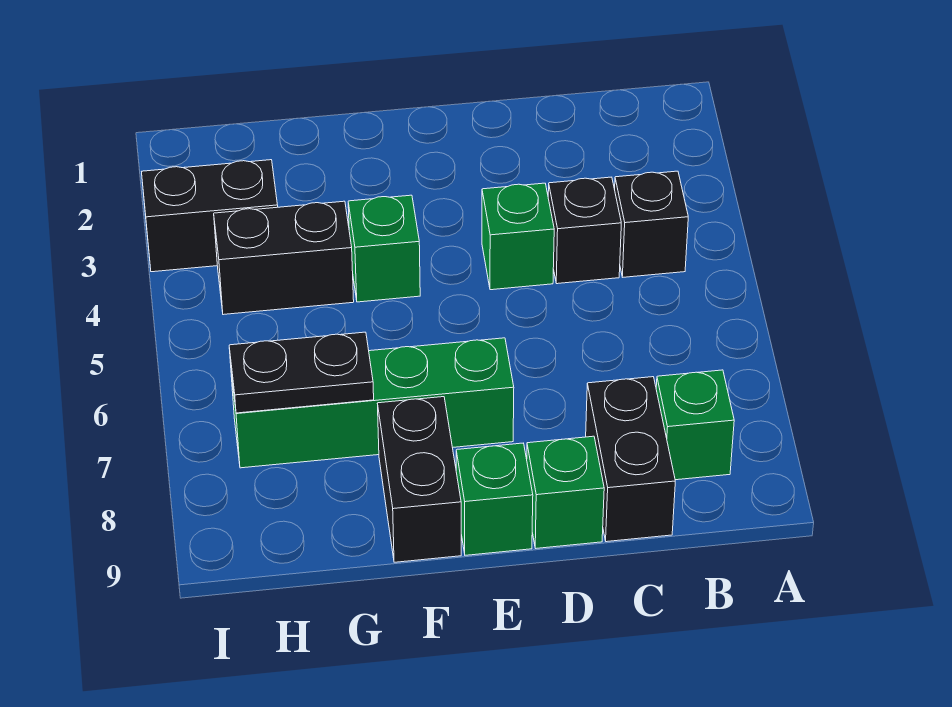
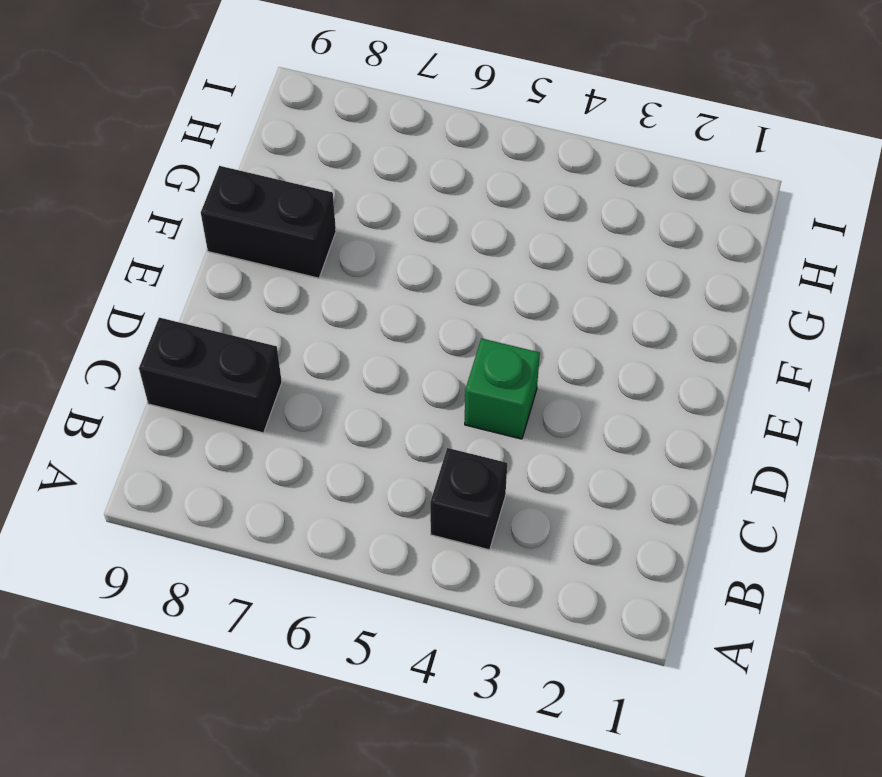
none -> green brick B8 level 1
none -> black brick C4 level 1
none -> green brick D9 level 1

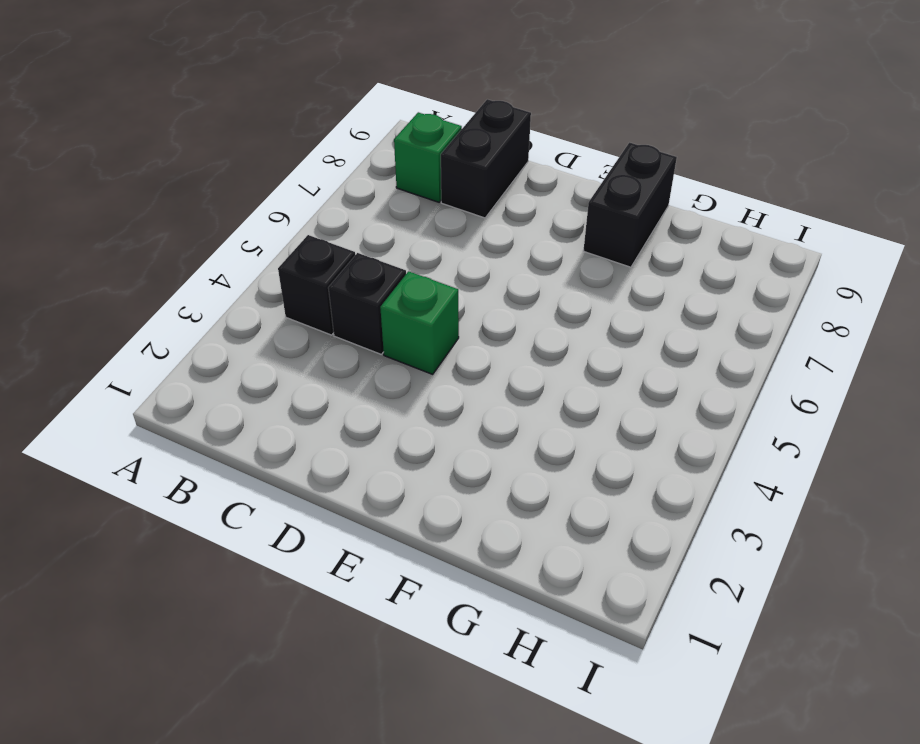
none -> green brick D9 level 1
none -> green brick E7:H7 level 1
none -> green brick E9 level 1

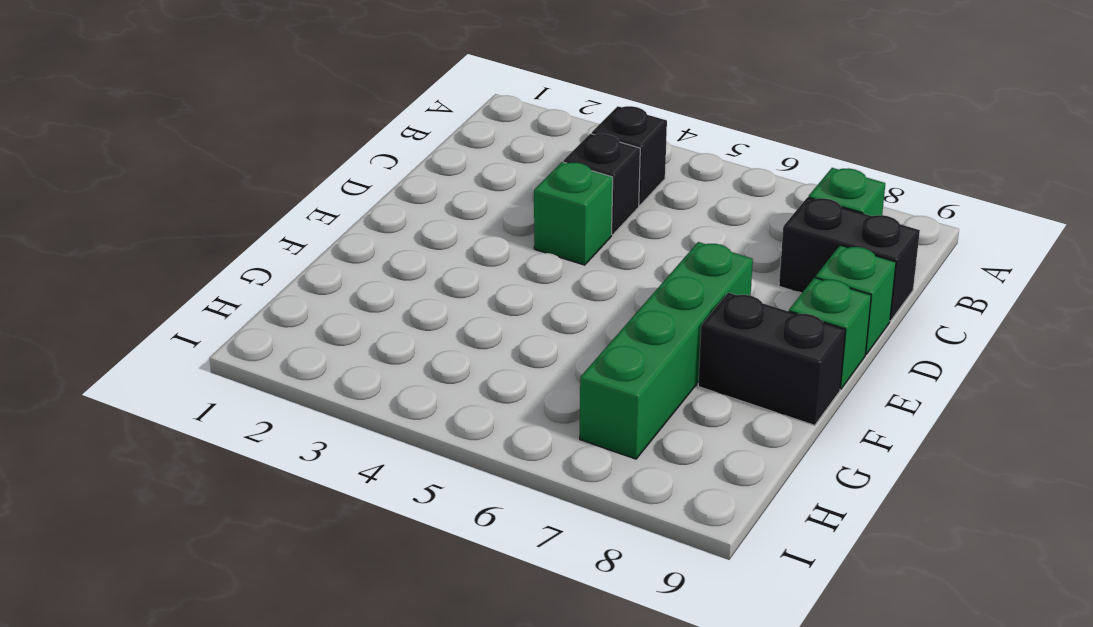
none -> green brick F4 level 1
none -> black brick G4:H4 level 1
none -> black brick H3:I3 level 1

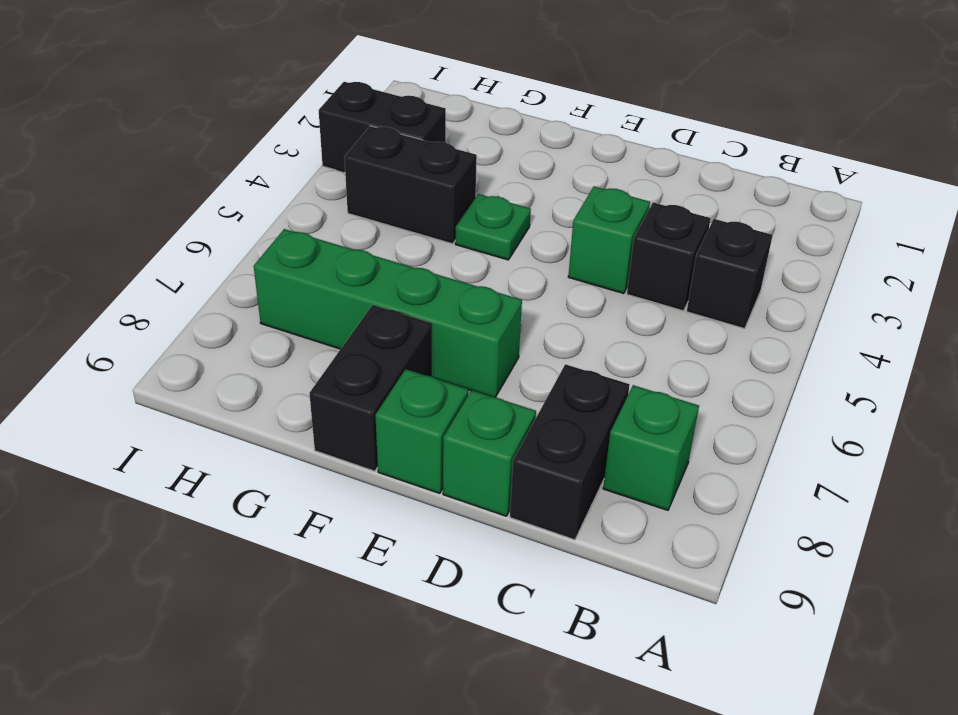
green plate F4 level 1 -> green brick F4 level 1
none -> black plate G7:H7 level 2

